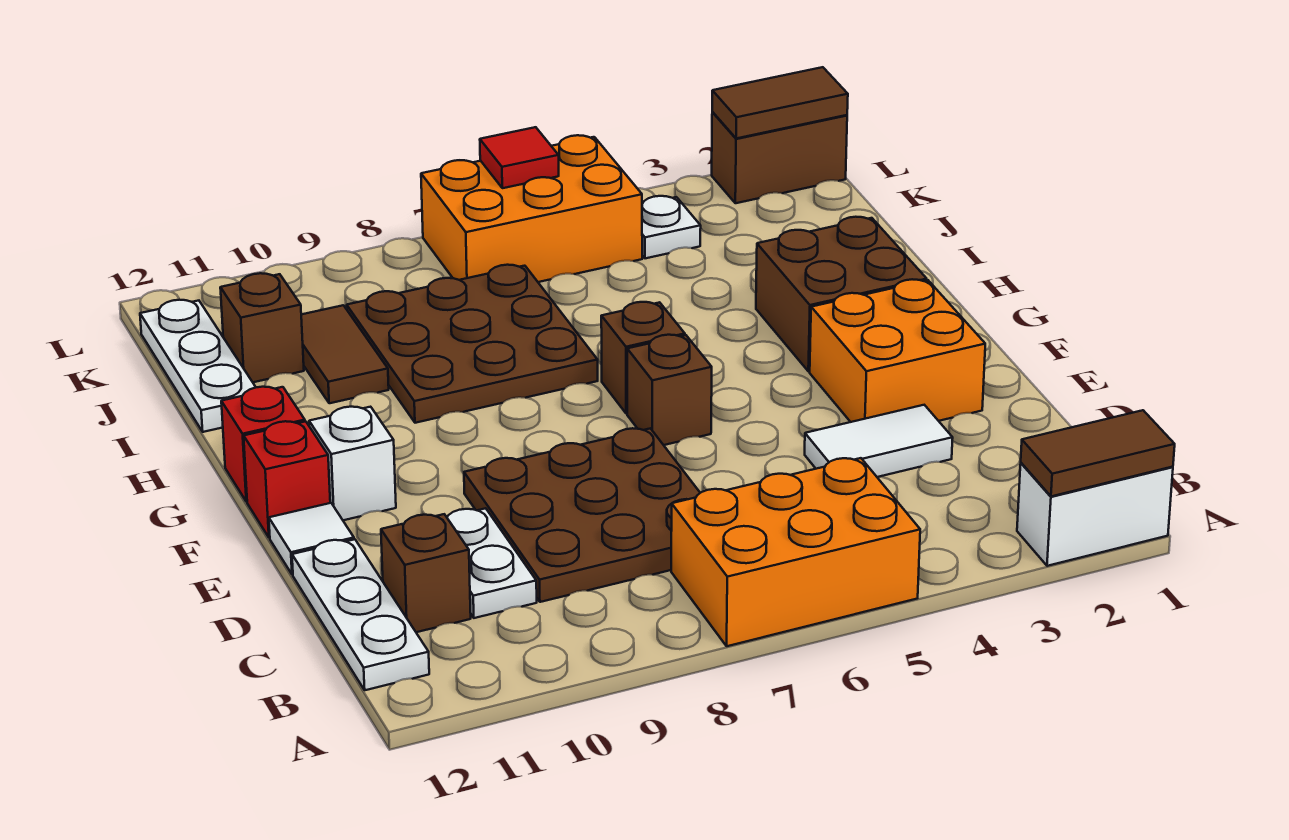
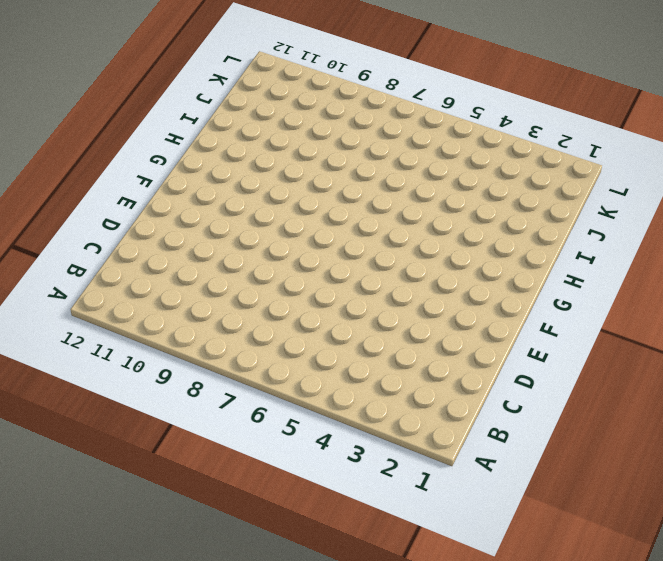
none -> white brick A1:A2 level 1
none -> orange brick A5:B7 level 1
none -> white plate B12:D12 level 1

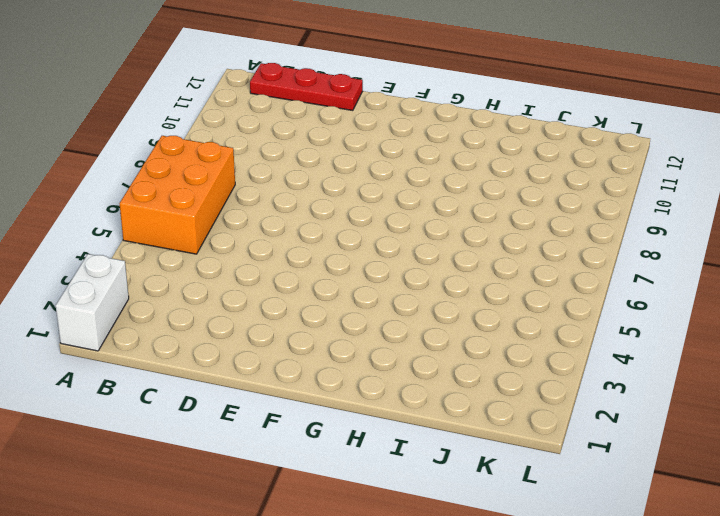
red plate B12:D12 level 1 -> white plate B12:D12 level 1
none -> brown plate C7:E9 level 1
none -> white plate C10:D10 level 1
none -> brown brick C11 level 1

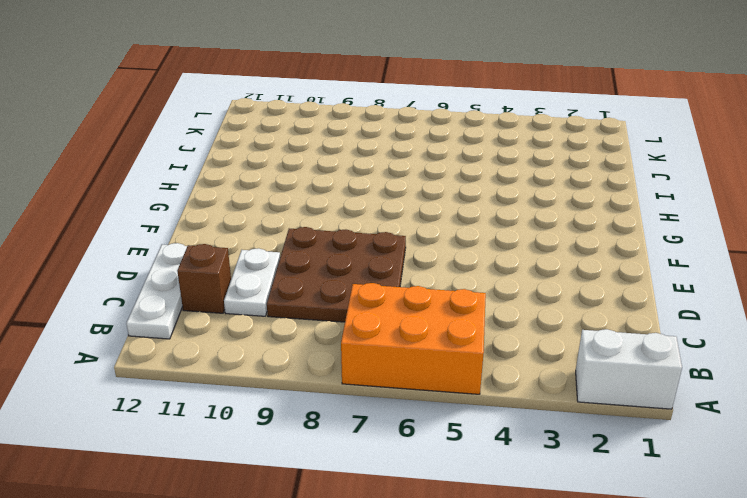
none -> white tile D3:D4 level 1
none -> orange brick E2:F3 level 1
none -> white tile E12 level 1

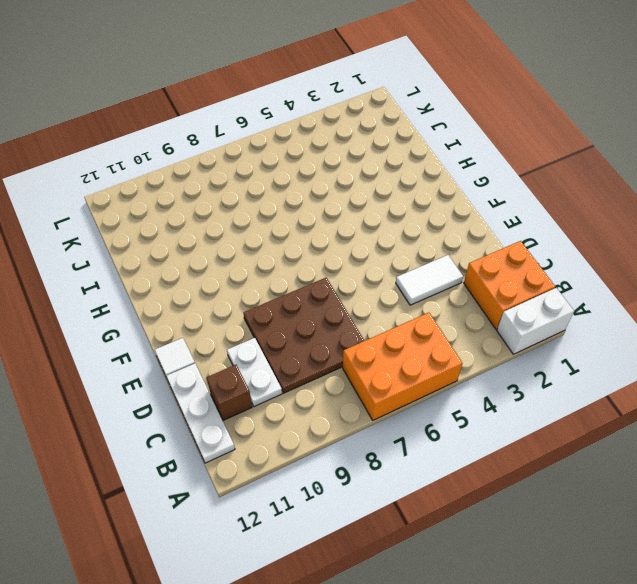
orange brick B1:C2 level 1 -> orange brick E2:F3 level 1
none -> brown brick F6 level 1
none -> white brick F11 level 1
none -> red brick F12 level 1

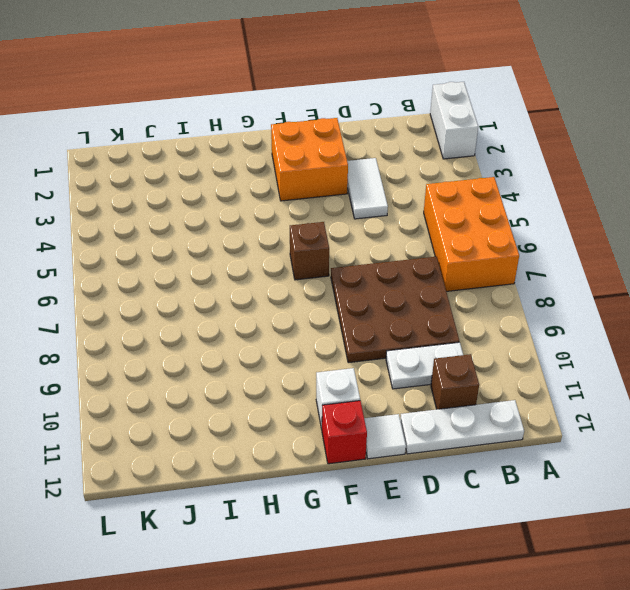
none -> brown brick G2:H3 level 1
none -> brown brick G6 level 1
none -> red brick G12 level 1

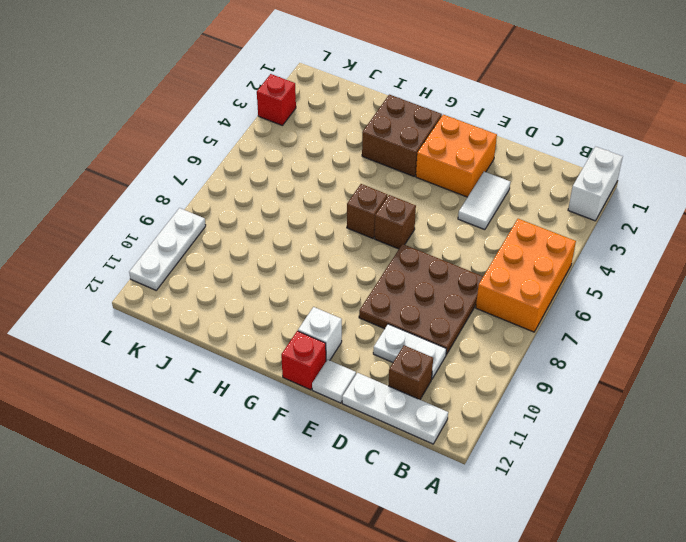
red brick L3 level 1 -> red brick G12 level 1
white plate L9:L11 level 1 -> white plate I12:K12 level 1
none -> brown plate H7:J9 level 1
none -> brown tile I10:J10 level 1
none -> brown brick J11 level 1

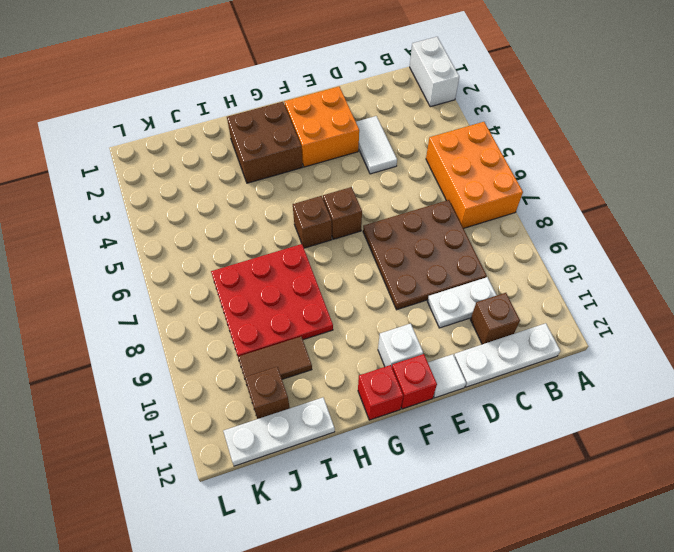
red plate H7:J9 level 1 -> brown plate H7:J9 level 1
none -> white plate K4 level 1
none -> orange brick K5:L7 level 1
none -> brown brick L1:L2 level 1

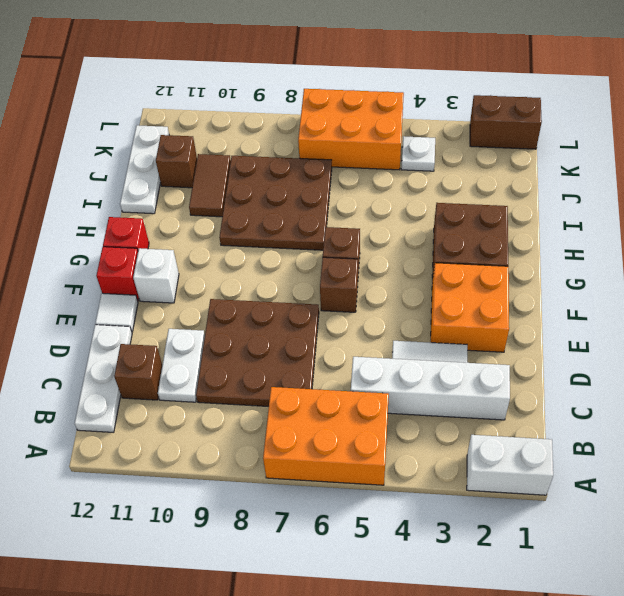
white brick C2:C5 level 1 -> none
none -> brown tile A1:A2 level 2
none -> brown tile L1:L2 level 2
none -> red tile L6 level 2

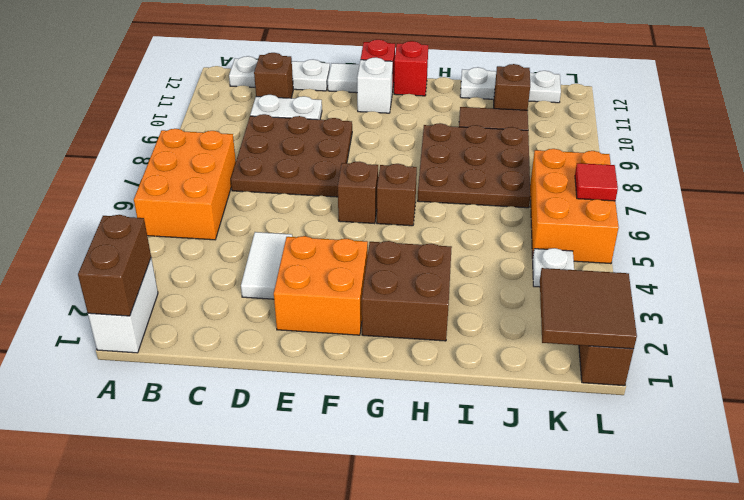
brown brick A1:A2 level 2 -> brown tile A1:A2 level 2
brown tile K1:L2 level 2 -> brown tile L1:L2 level 2

